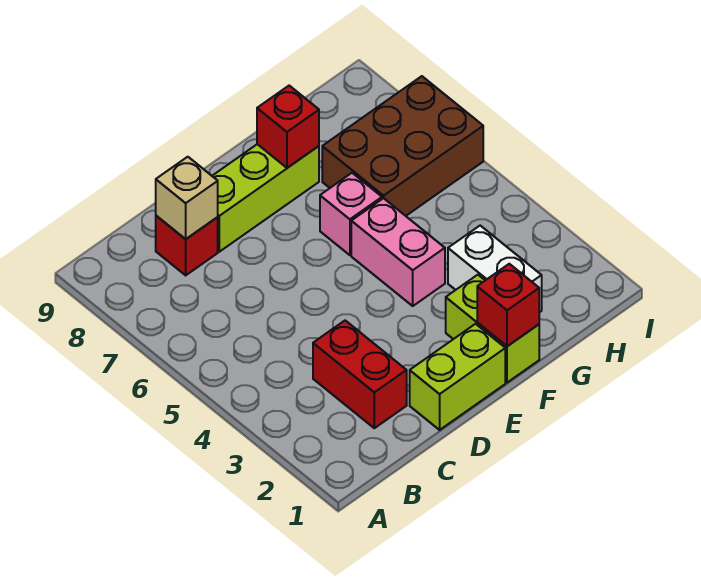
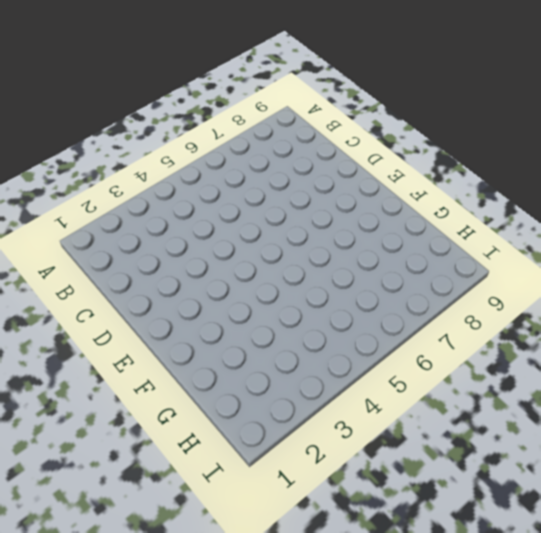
none -> red brick C2:C3 level 1
none -> red brick C8 level 1
none -> lime brick D1:E1 level 1

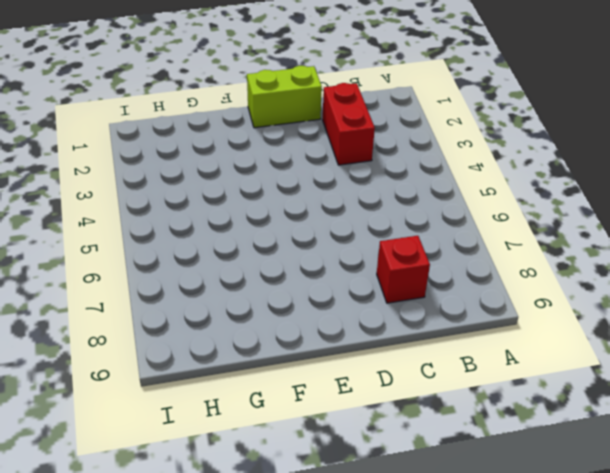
none -> lime brick D8:F8 level 1
none -> lime brick F1:F2 level 1
none -> pink brick F4:F5 level 1

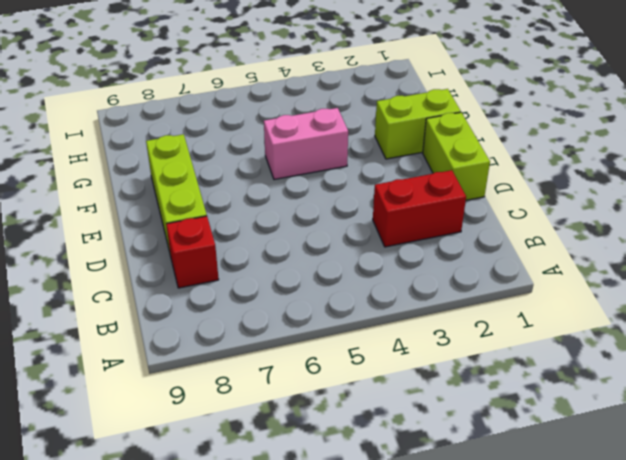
none -> pink brick F6 level 1
none -> white brick G2:G3 level 1
none -> brown brick G6:I7 level 1

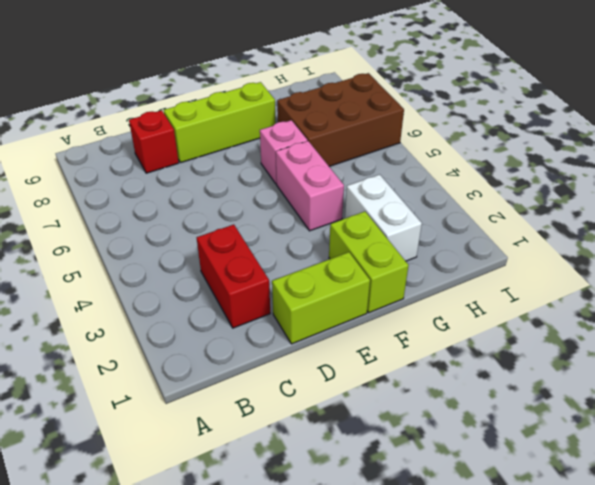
none -> tan brick C8 level 2
none -> red brick F1 level 2
none -> red brick F8 level 2

